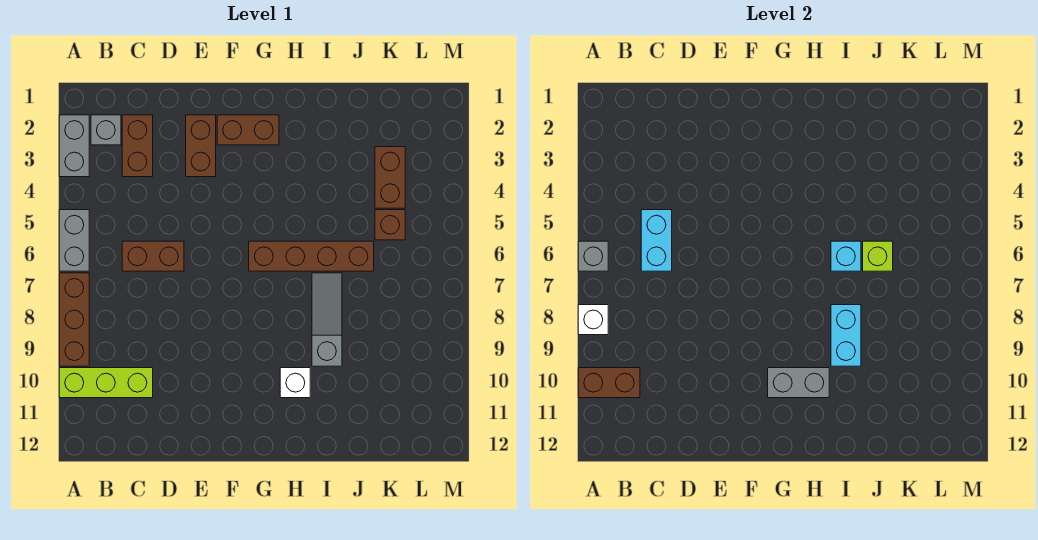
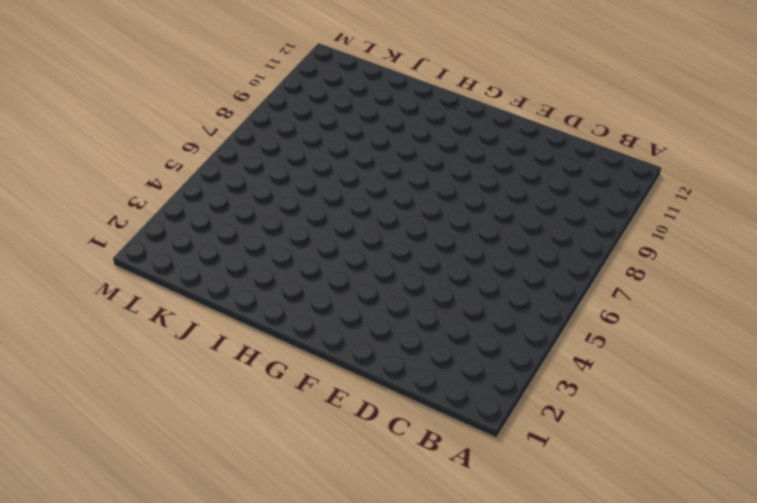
none -> grey brick A2:A3 level 1
none -> grey brick A5:A6 level 1
none -> brown brick A7:A9 level 1

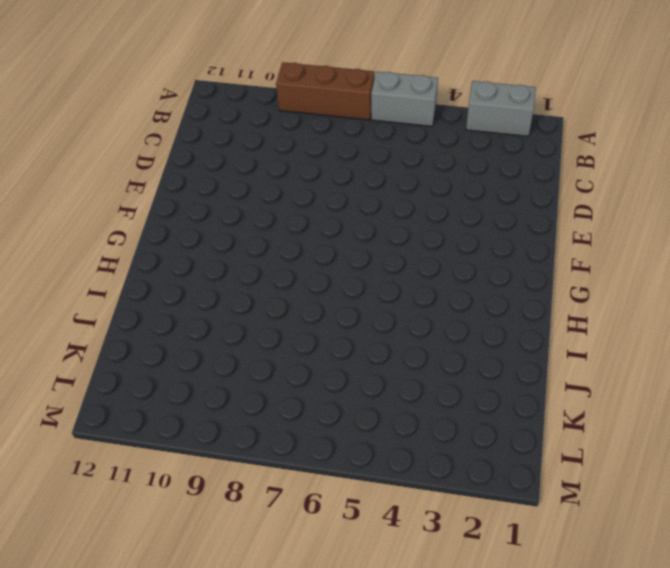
none -> lime brick A10:C10 level 1
none -> grey brick B2 level 1
none -> brown brick C2:C3 level 1

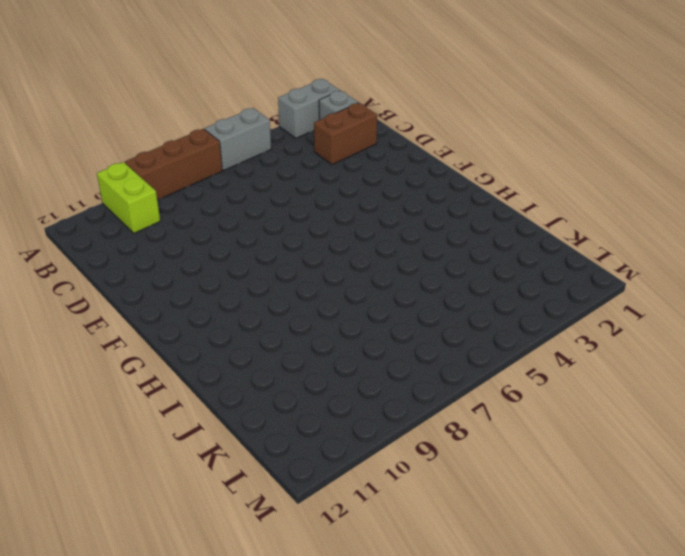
lime brick A10:B10 level 1 -> lime brick A10:C10 level 1
none -> brown brick C6:D6 level 1
none -> brown brick E2:E3 level 1
none -> brown brick F2:G2 level 1

